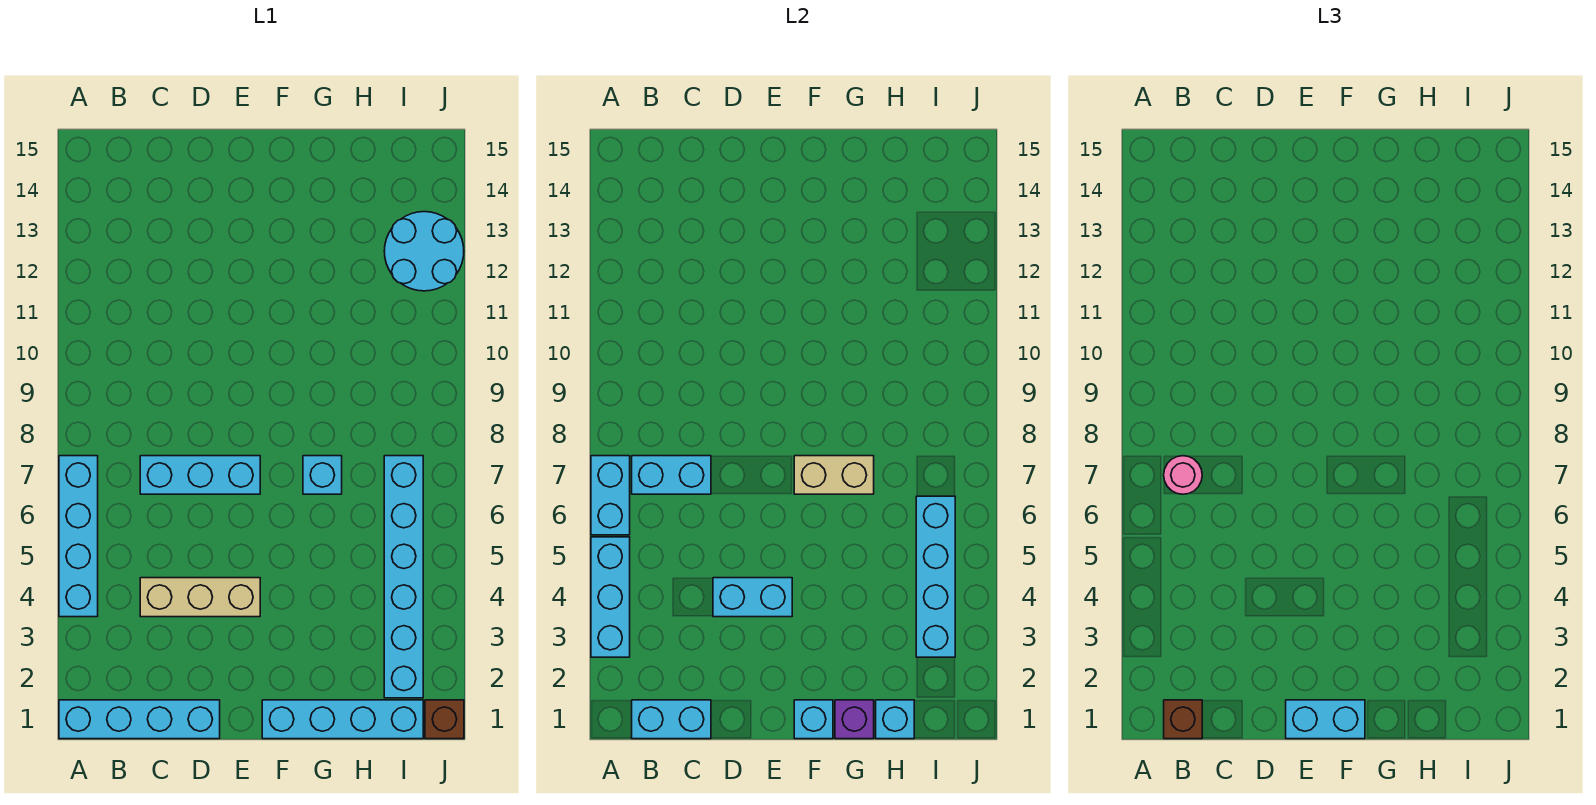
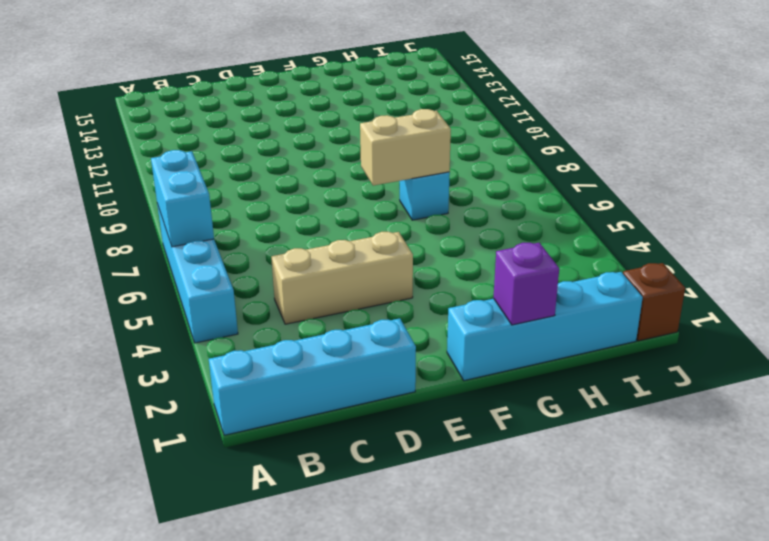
none -> cyan brick C7:E7 level 1
none -> cyan brick I2:I7 level 1
none -> cyan round brick I12:J13 level 1

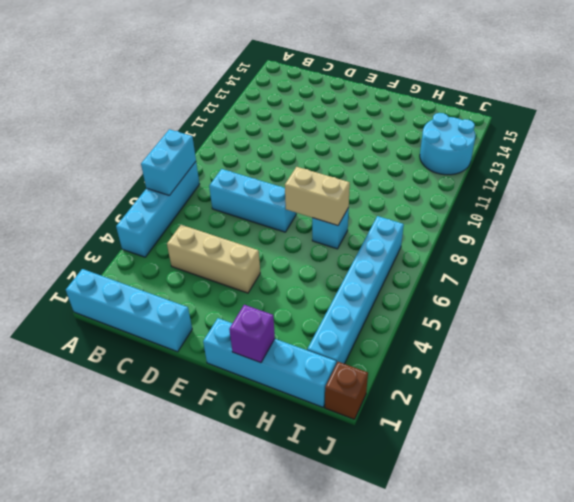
none -> cyan brick A3:A5 level 2
none -> cyan brick B1:C1 level 2
none -> cyan brick B7:C7 level 2

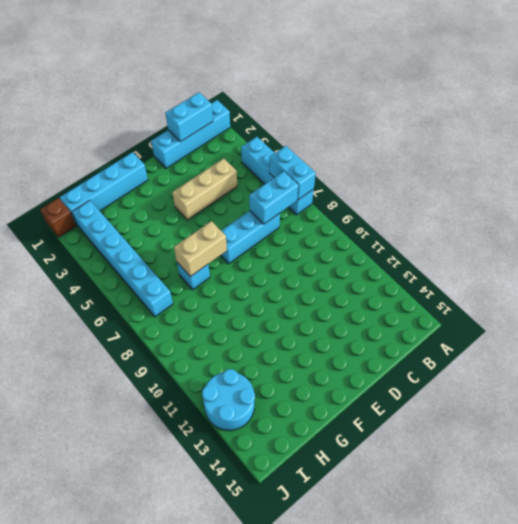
none -> cyan brick A3:A5 level 2
none -> cyan brick D4:E4 level 2
none -> cyan brick F1 level 2

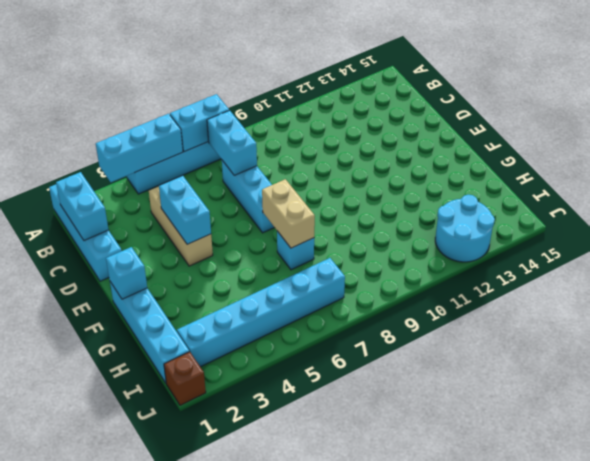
none -> purple brick G1 level 2
none -> cyan brick H1 level 2
none -> cyan brick I3:I6 level 2

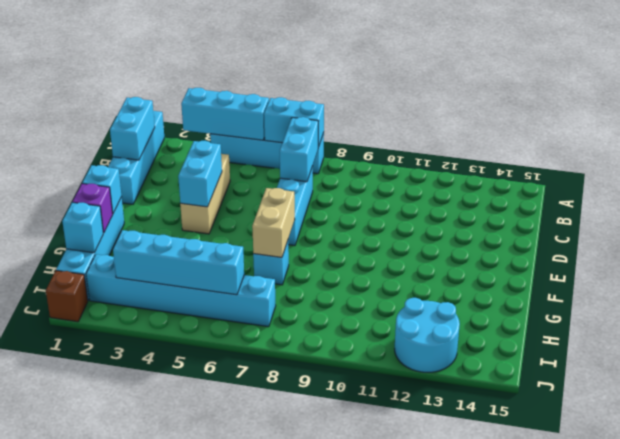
none -> brown brick B1 level 3
none -> pink round brick B7 level 3
none -> cyan brick E1:F1 level 3

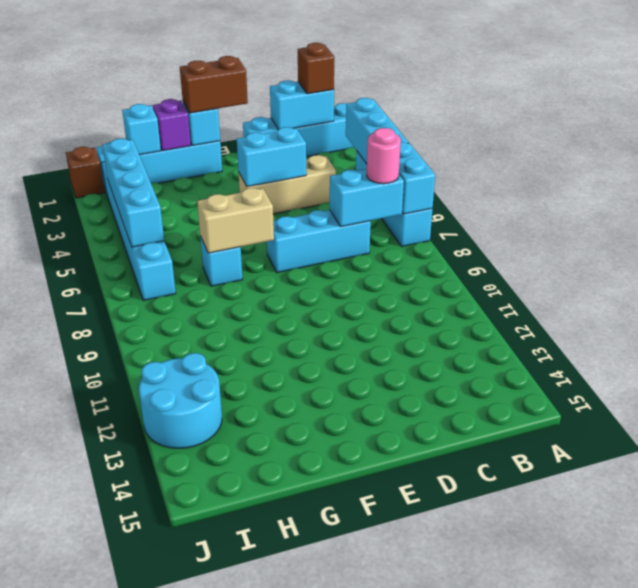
brown brick E1:F1 level 3 -> cyan brick E1:F1 level 3

